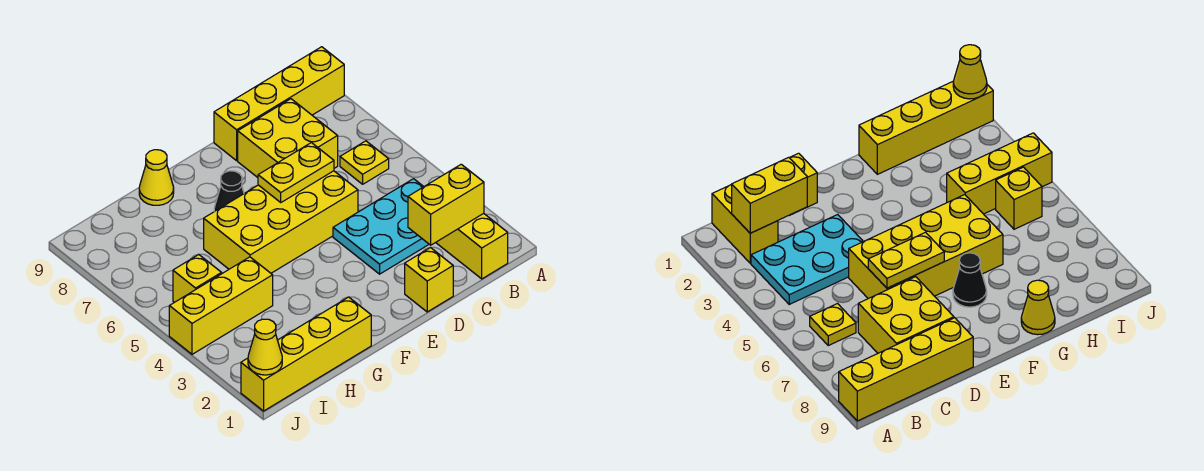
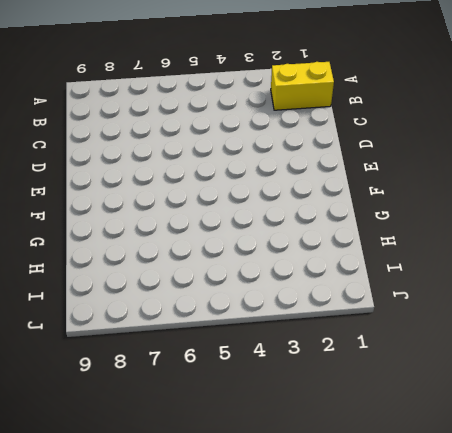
none -> yellow brick A9:D9 level 1
none -> cyan plate B3:D4 level 1
none -> yellow plate B6 level 1

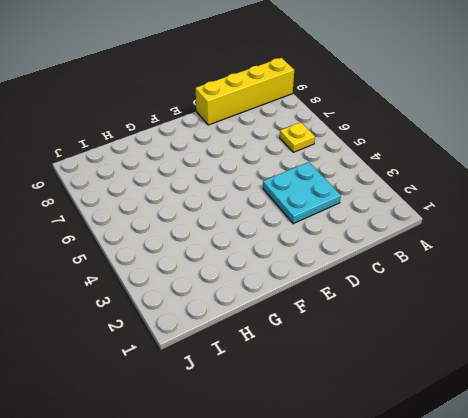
cyan plate C3:D4 level 1 -> cyan plate B3:D4 level 1
none -> yellow brick B1:B2 level 1
none -> yellow brick C7:D8 level 1
none -> yellow brick D1 level 1

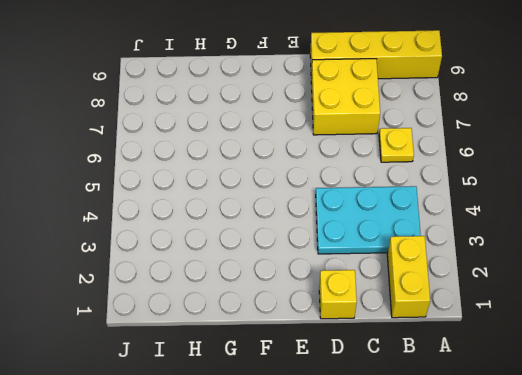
none -> yellow brick D5:G6 level 1
none -> black cone F7 level 1
none -> yellow brick G1:J1 level 1

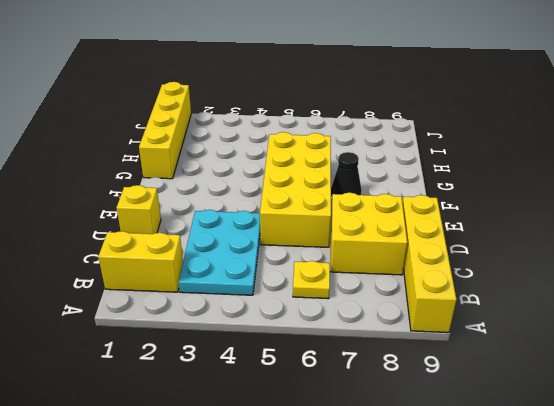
none -> yellow cone G9 level 1
none -> yellow brick H4:J4 level 1
none -> yellow brick I5 level 1

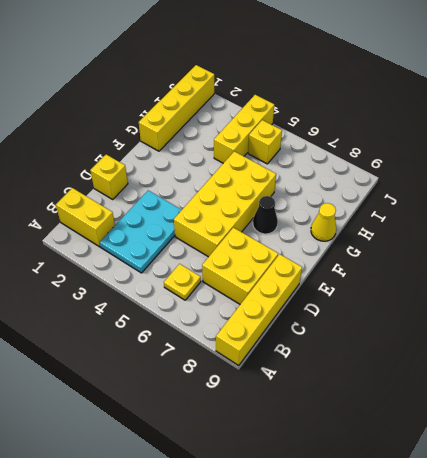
none -> yellow brick B2:C2 level 2
none -> yellow plate D6:E6 level 2
none -> yellow cone J1 level 2

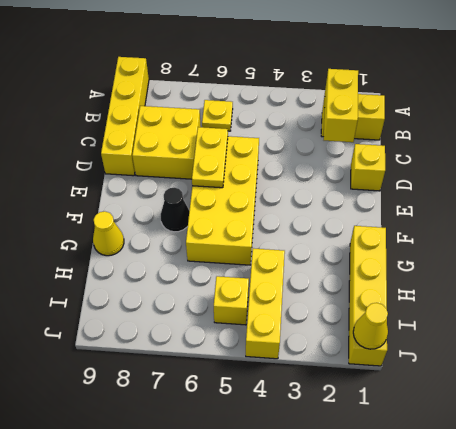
none -> cyan plate B3:D4 level 1

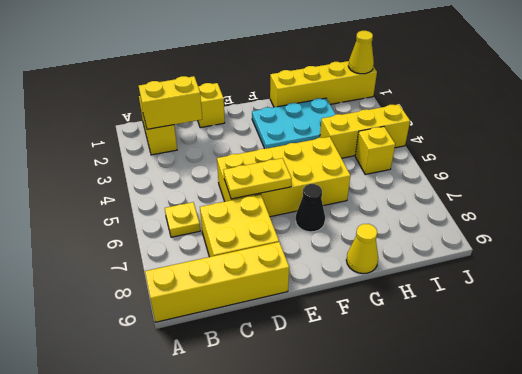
cyan plate F2:H3 level 1 -> cyan plate B3:D4 level 1

